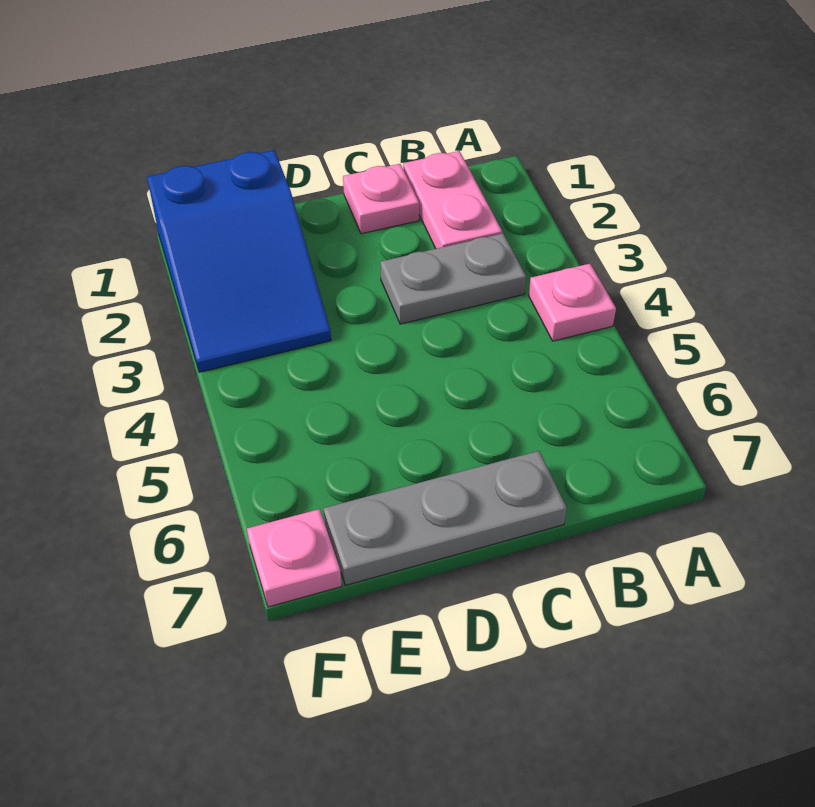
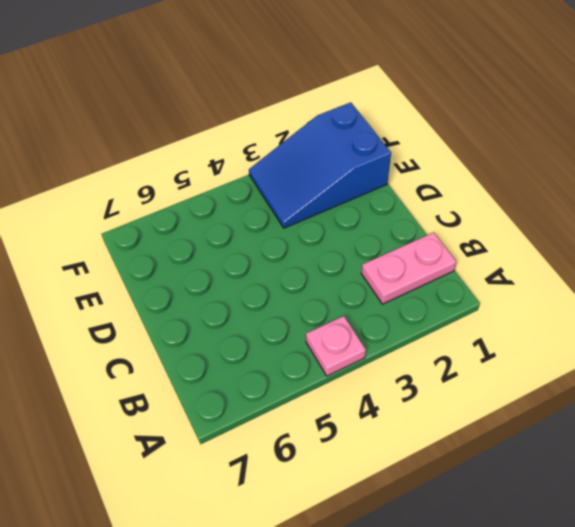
none -> grey plate B3:C3 level 1
none -> pink plate C1 level 1

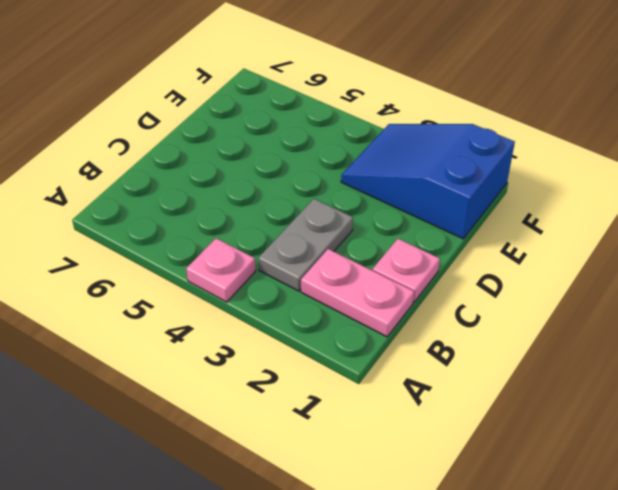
none -> grey plate C7:E7 level 1
none -> pink plate F7 level 1

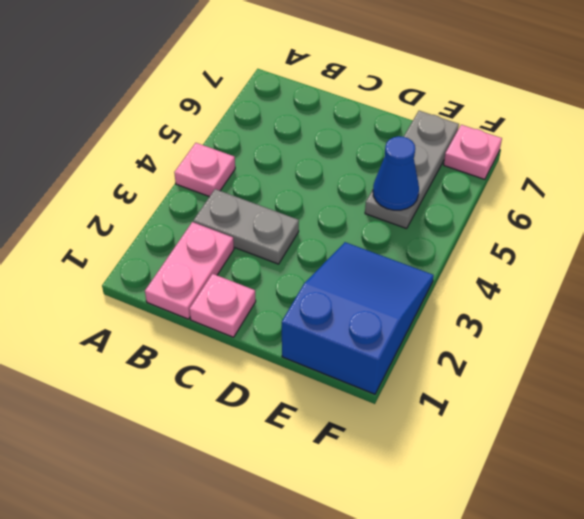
grey plate E5:E7 level 1 -> grey plate C7:E7 level 1
blue cone E5 level 2 -> none

